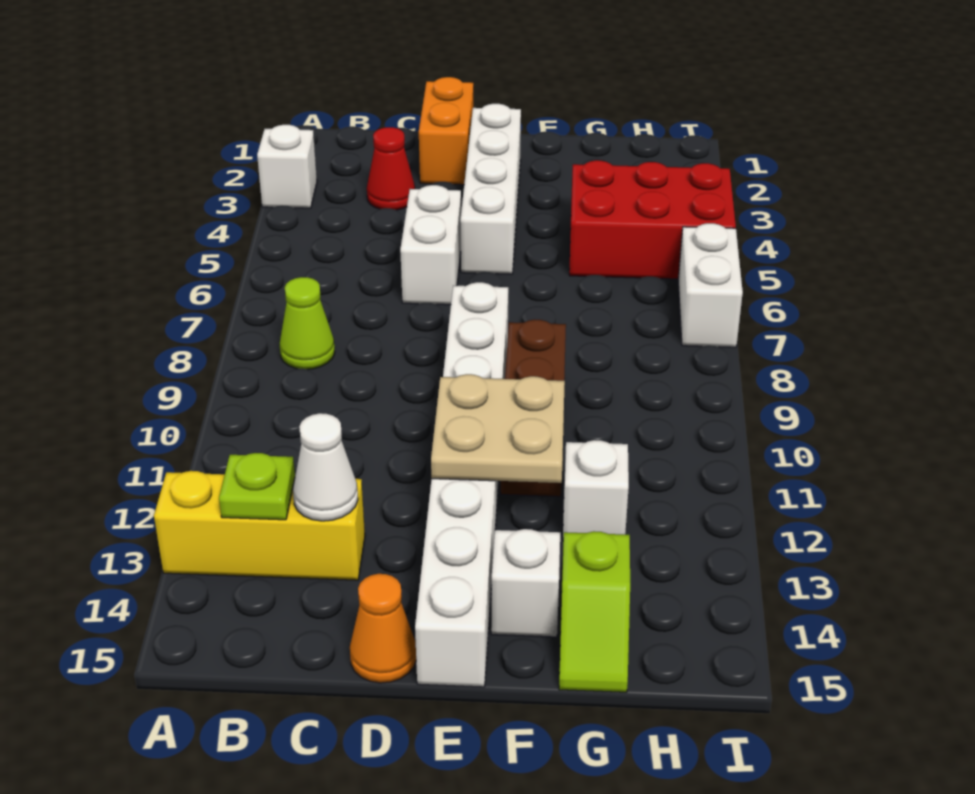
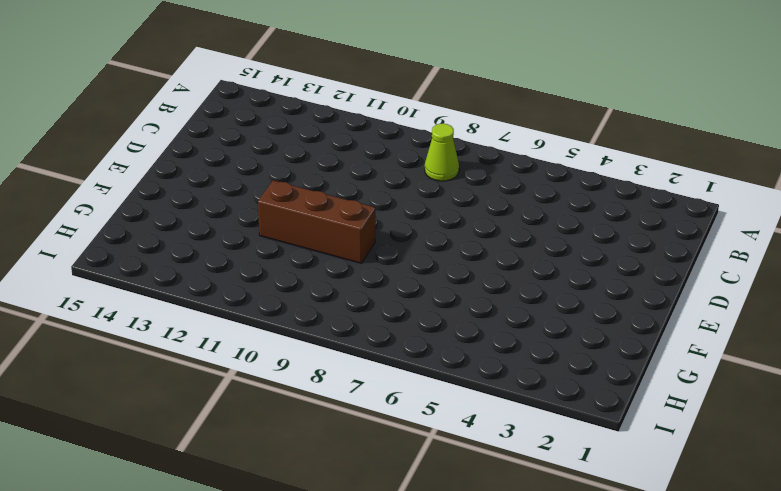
none -> white brick A3 level 1
none -> yellow brick A13:C13 level 1
none -> red cone C3 level 1

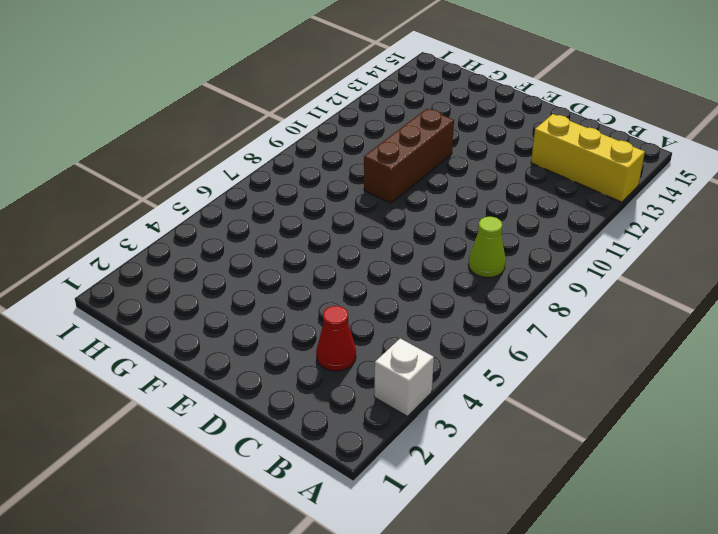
none -> orange brick D1:D2 level 1
none -> white brick D5:D6 level 1
none -> orange cone D15 level 1

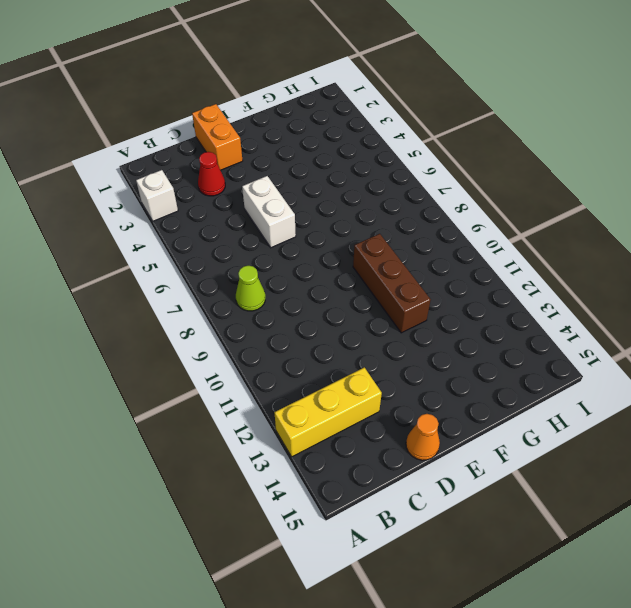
none -> white brick E2:E5 level 1
none -> white brick E8:E15 level 1
none -> white brick F14 level 1

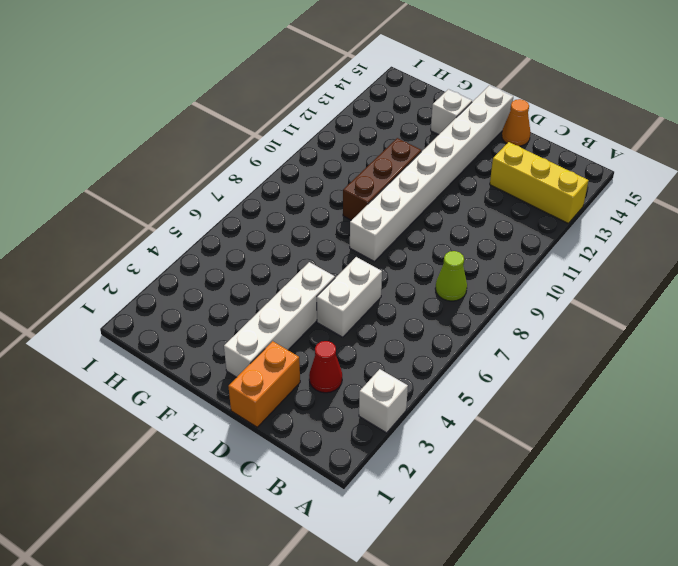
none -> red brick G4:I5 level 1
none -> white brick G12 level 1
none -> lime slope G14:G15 level 1 top 14

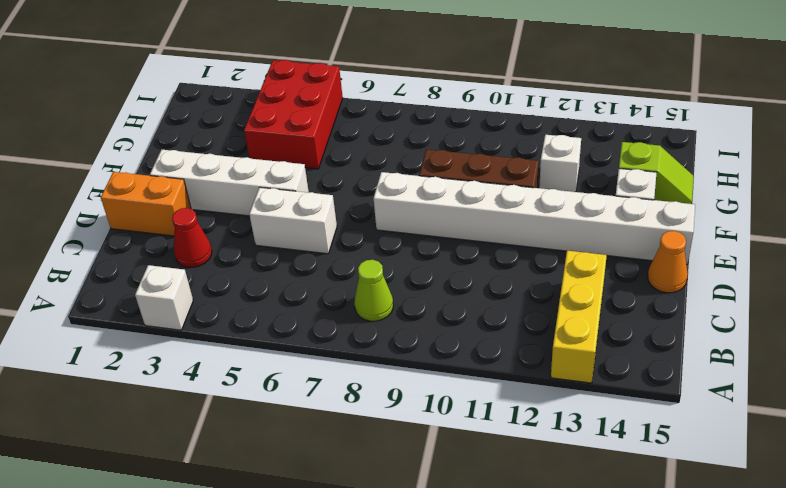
none -> white brick I6:I7 level 1
none -> lime plate B13 level 2
none -> white cone C13 level 2

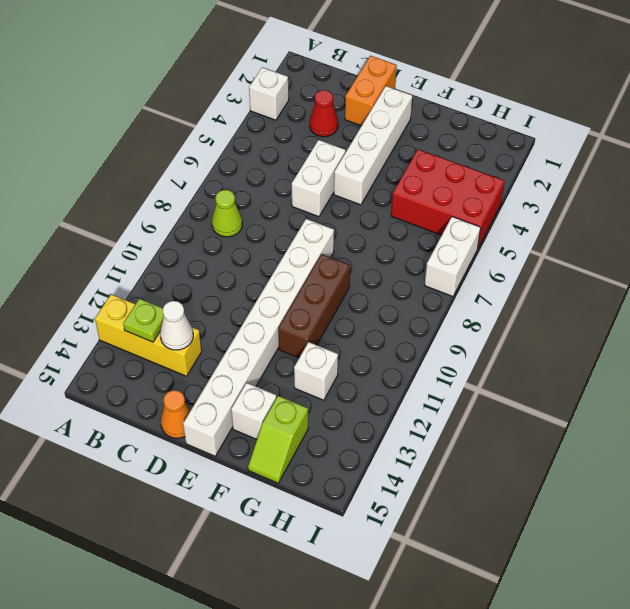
none -> tan plate E11:F12 level 2

